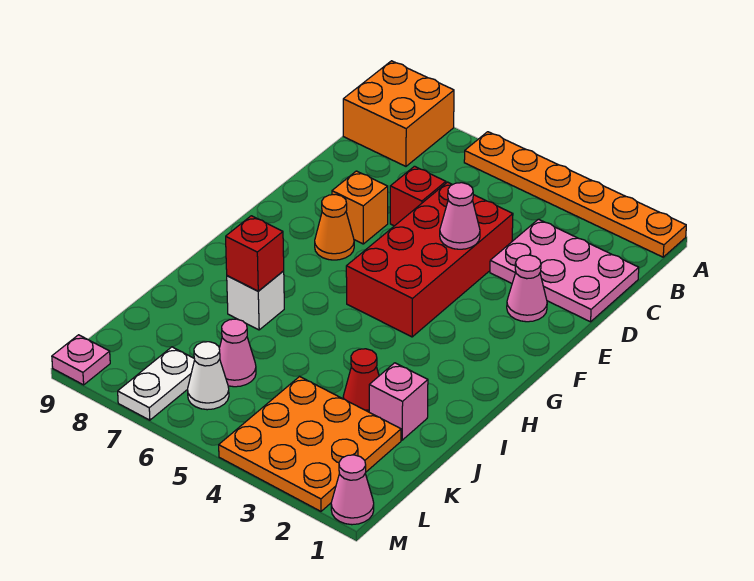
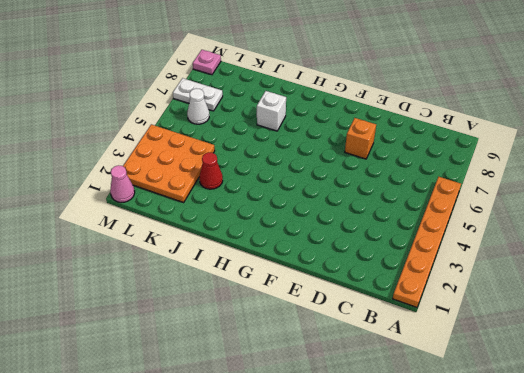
none -> orange brick A8:B9 level 1
none -> pink plate C1:D3 level 1
none -> red brick D4:G5 level 1

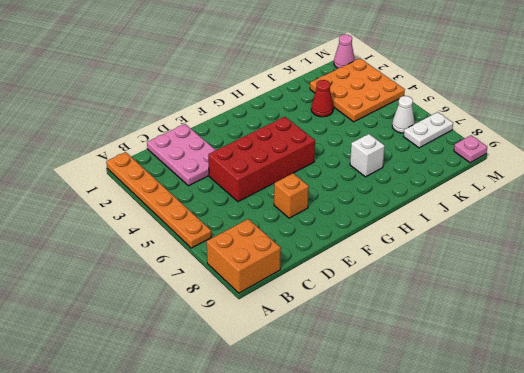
none -> red brick D6 level 1
none -> pink cone E2 level 1
none -> orange cone F7 level 1

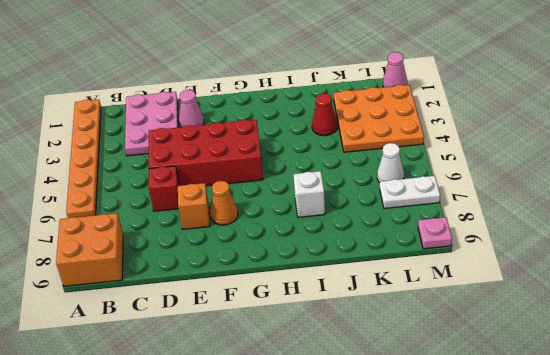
none -> pink brick J2 level 1
none -> pink cone K6 level 1
none -> pink cone E4 level 2

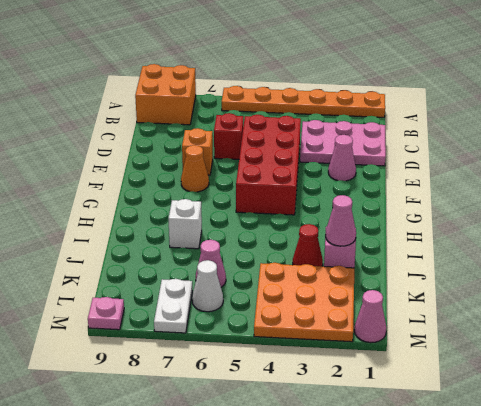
pink cone J2 level 2 -> pink cone E4 level 2
none -> red brick I7 level 2

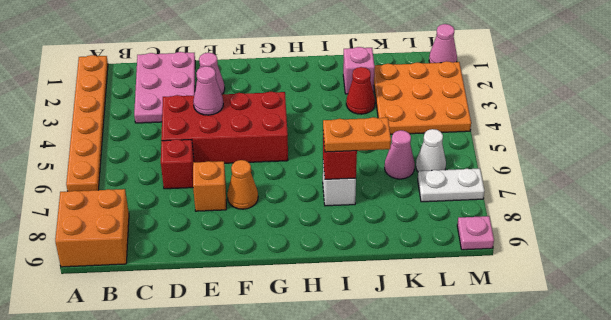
orange plate I7:J7 level 3 -> none

